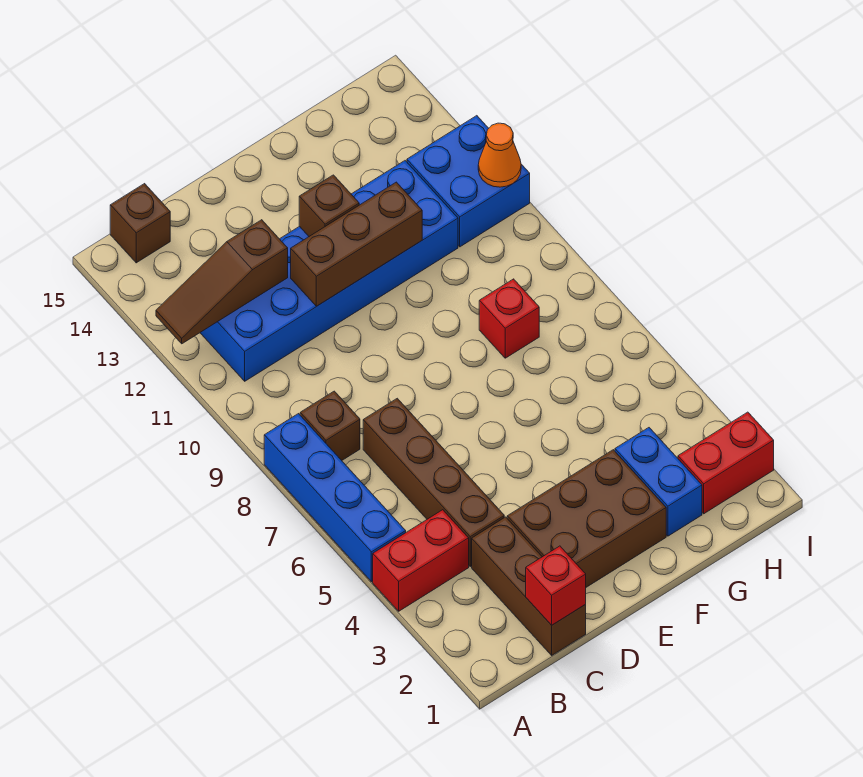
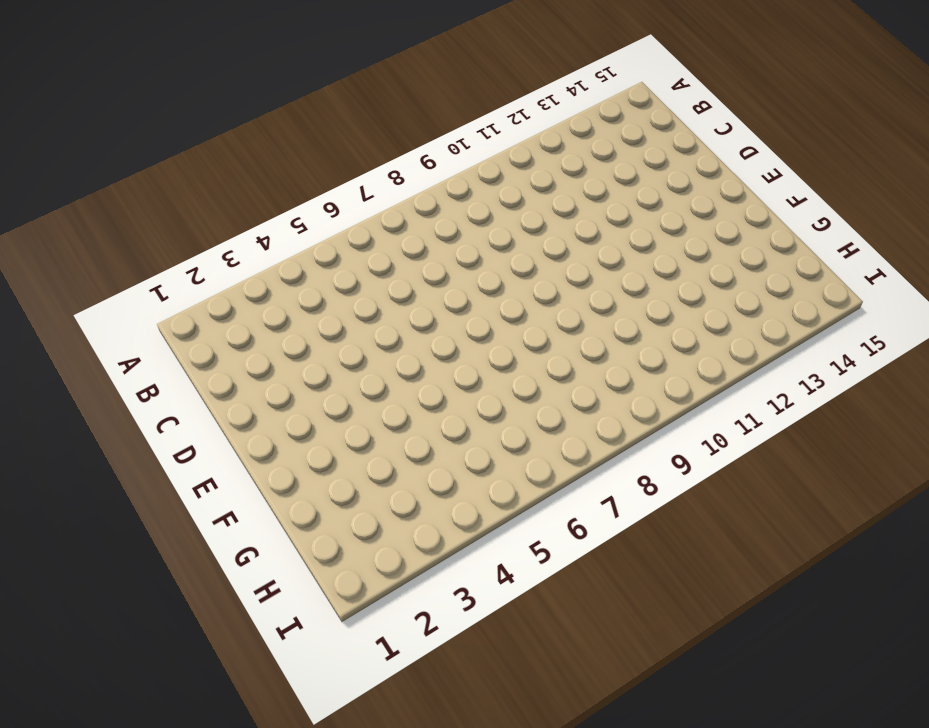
none -> red brick A4:B4 level 1
none -> blue brick A5:A8 level 1
none -> brown brick B8 level 1

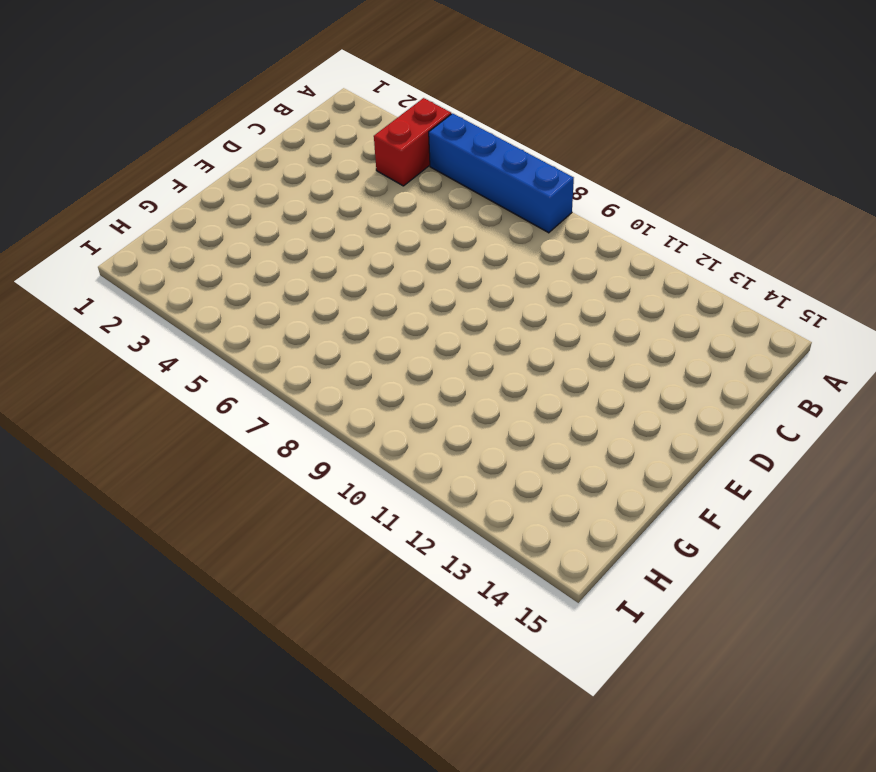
none -> brown brick B8 level 1
none -> blue brick B11:G12 level 1
none -> brown brick B15 level 1

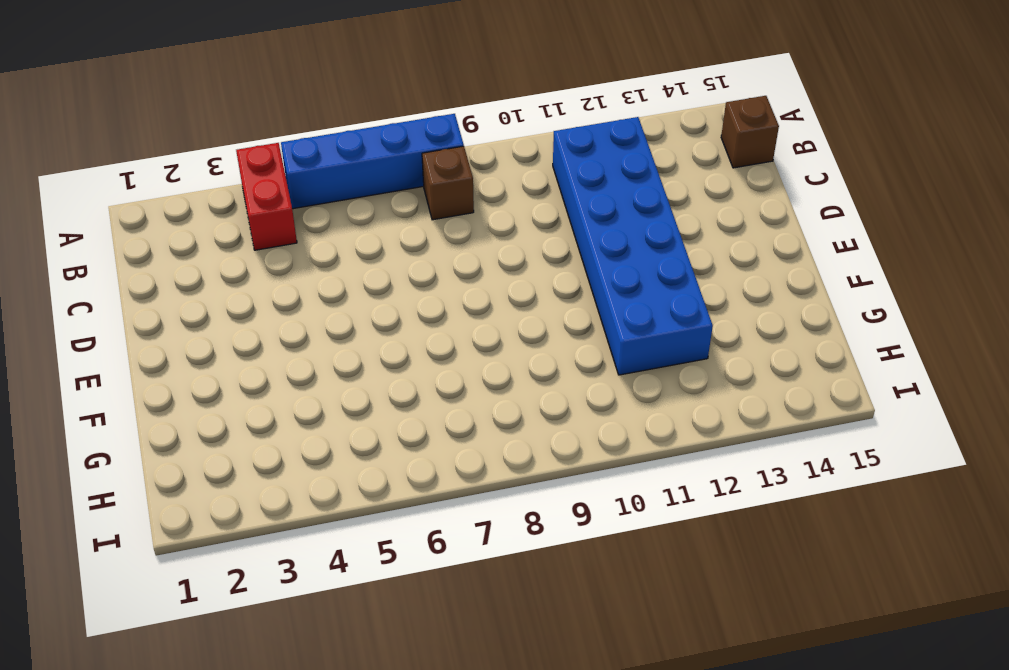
none -> brown brick C1:C3 level 1
none -> brown brick C4:C7 level 1
none -> brown brick D2:F3 level 1

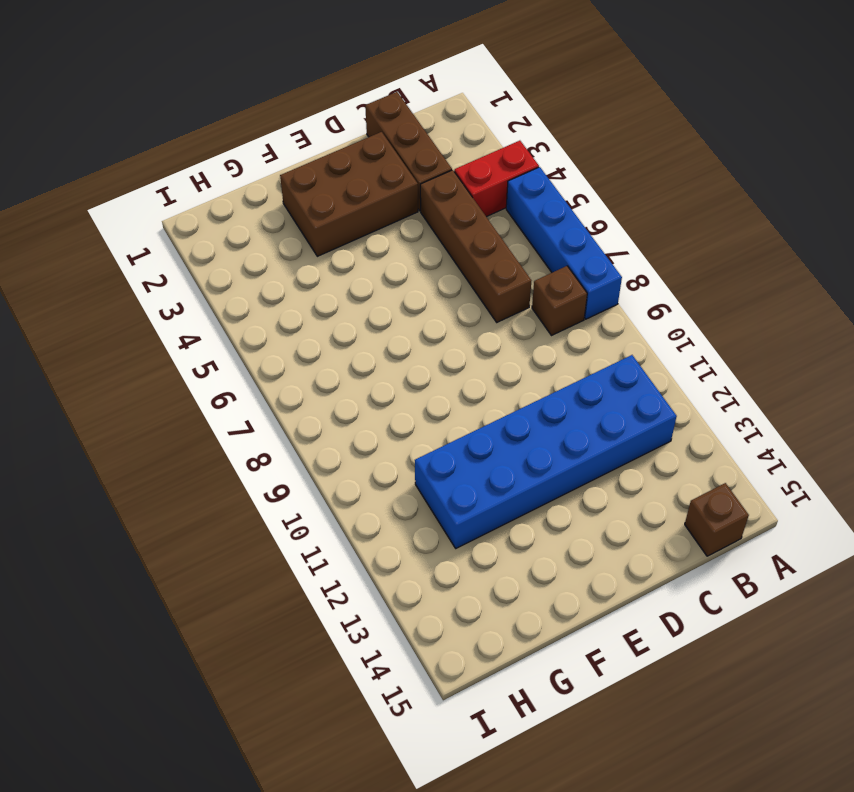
none -> blue brick G2:G3 level 1
none -> red brick G8 level 1
none -> red brick H2:I2 level 1

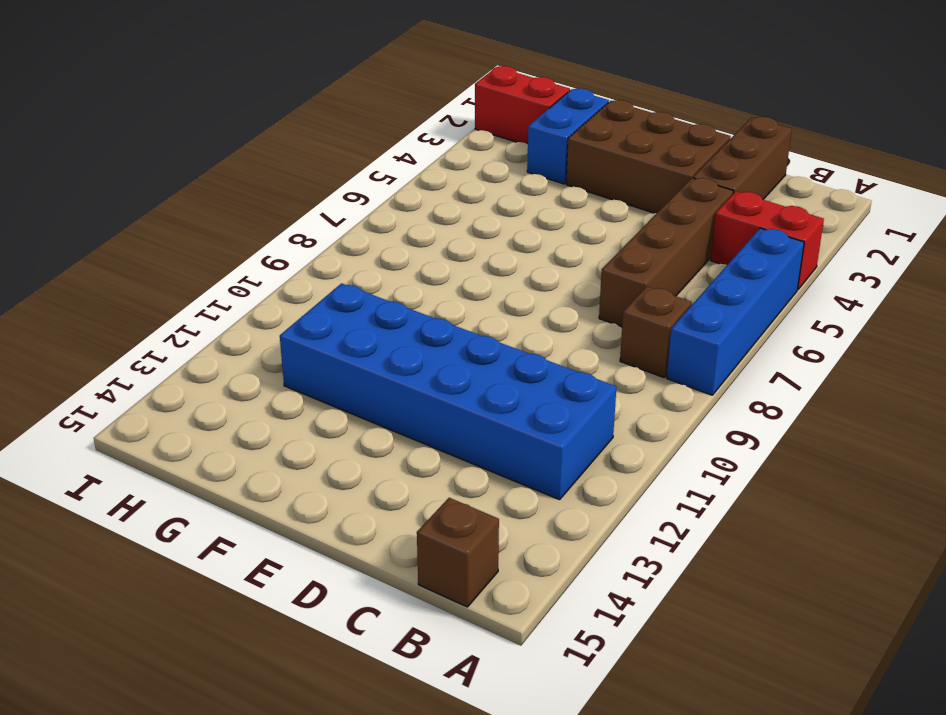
none -> red brick G8 level 1
none -> blue brick H11:I12 level 1
none -> brown slope A12:C12 level 2 top C

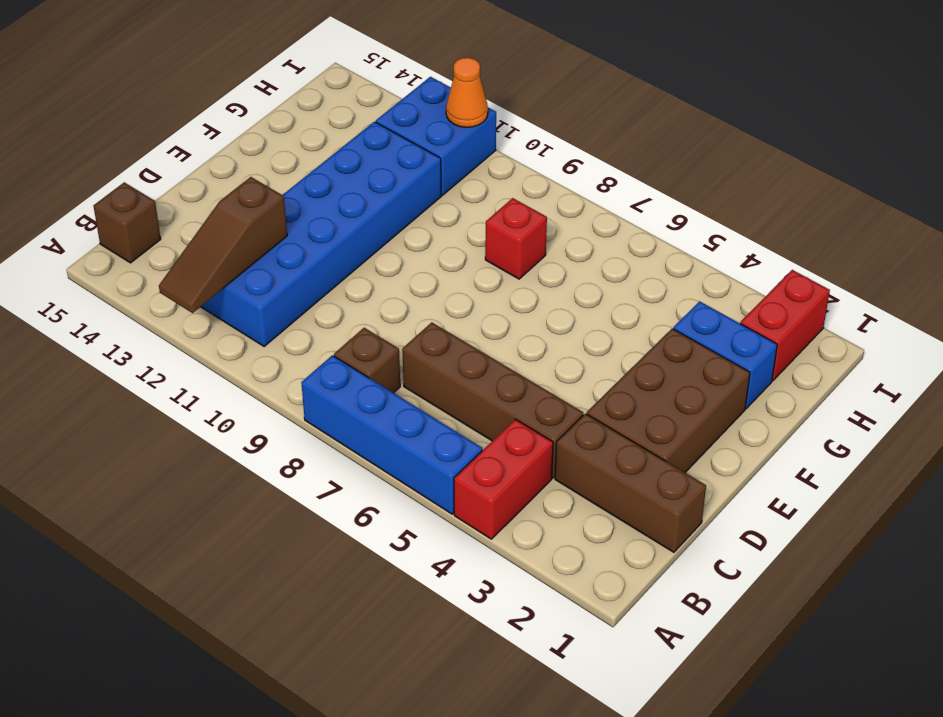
none -> red brick C1 level 2
none -> brown brick D11:F11 level 2
none -> brown brick E12 level 2

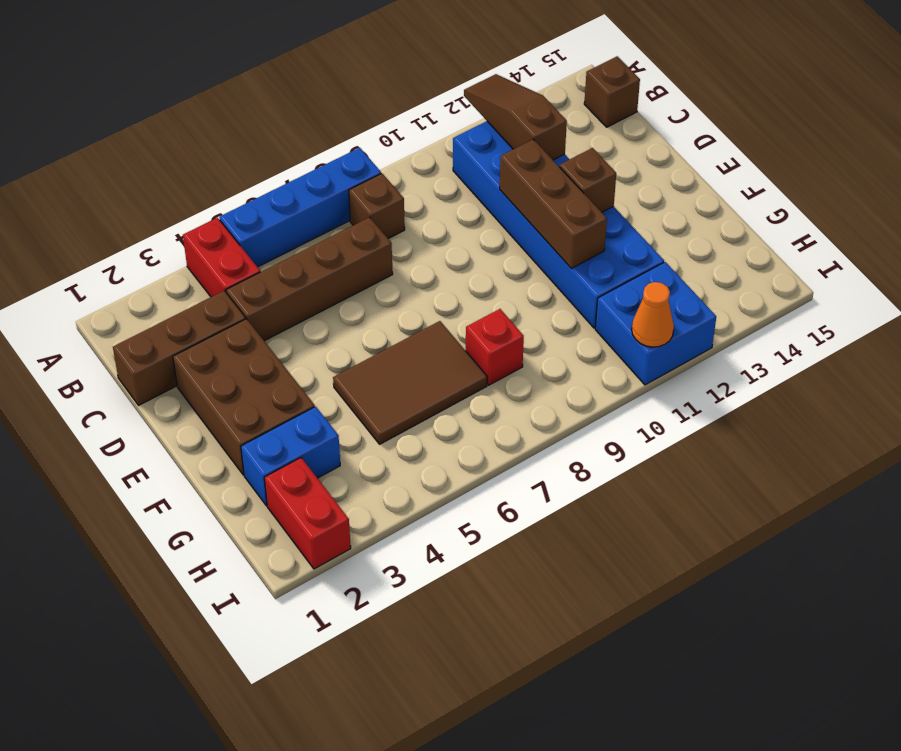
brown tile F5:G7 level 1 -> none
none -> red brick C1 level 2

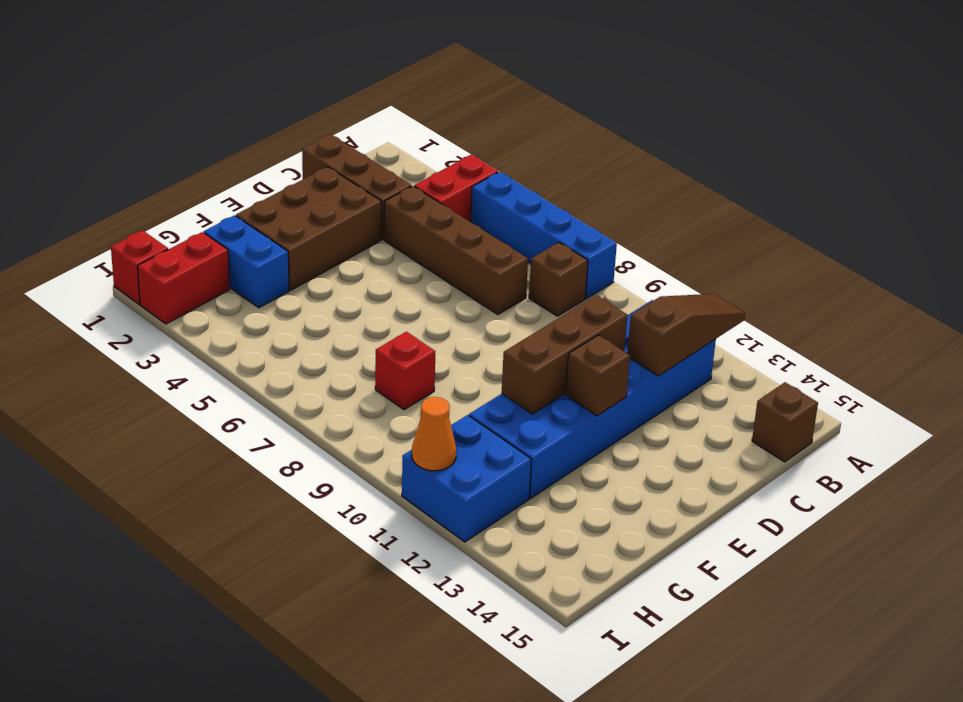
red brick I1 level 1 -> red brick C1 level 2

